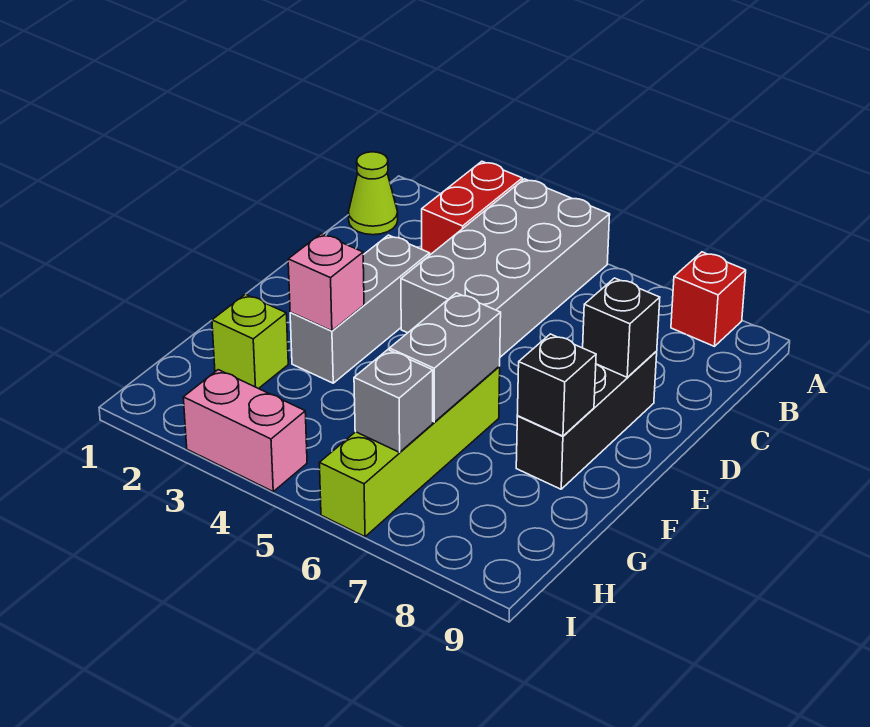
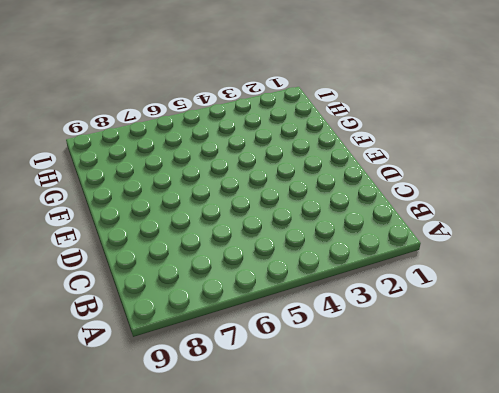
none -> red brick A3:B3 level 1
none -> grey brick A4:D5 level 1
none -> red brick A8 level 1

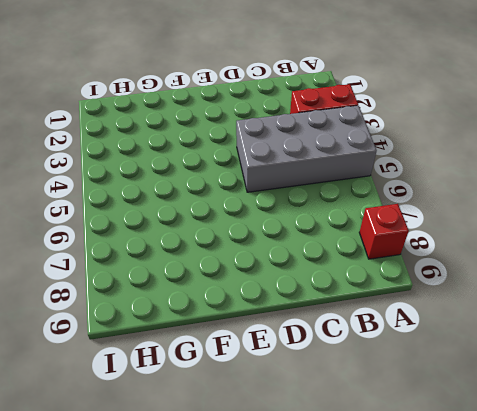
none -> lime cone B1 level 1
none -> grey brick D3:F3 level 1
none -> black brick D8:F8 level 1

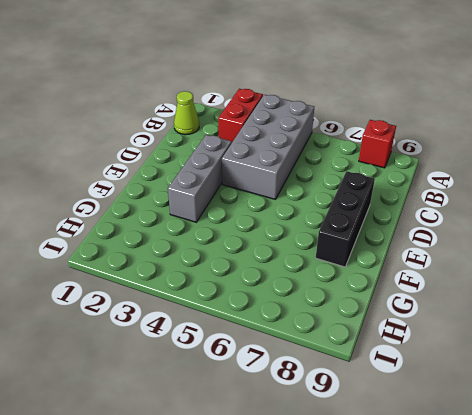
none -> lime brick F6:I6 level 1
none -> lime brick G2 level 1
none -> pink brick I3:I4 level 1

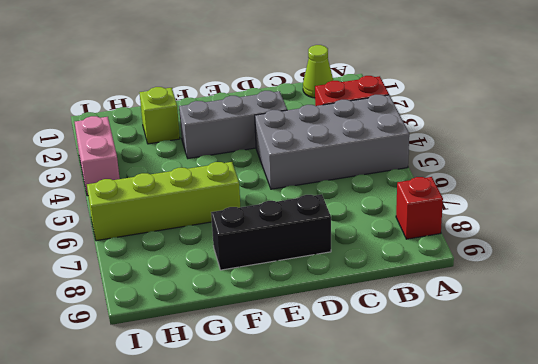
none -> black brick D8 level 2
none -> pink brick F3 level 2
none -> grey brick F6:G6 level 2

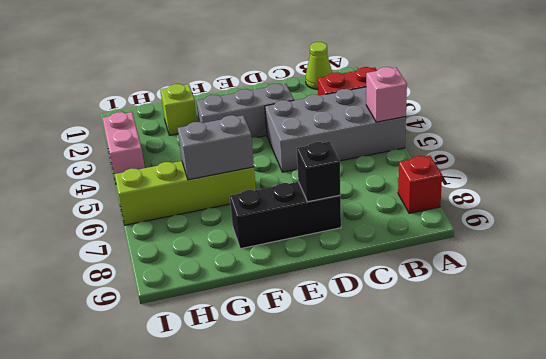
pink brick A5 level 2 -> pink brick F3 level 2
none -> black brick F8 level 2
none -> grey brick H6 level 2

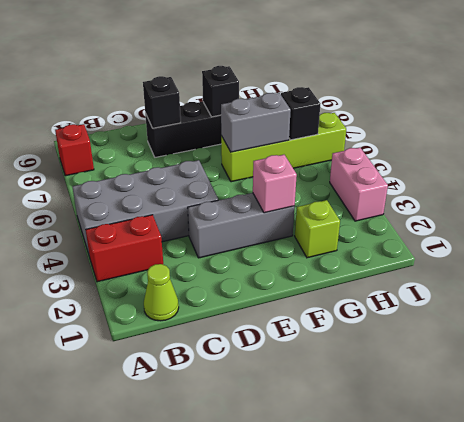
black brick H6 level 2 -> grey brick H6 level 2

